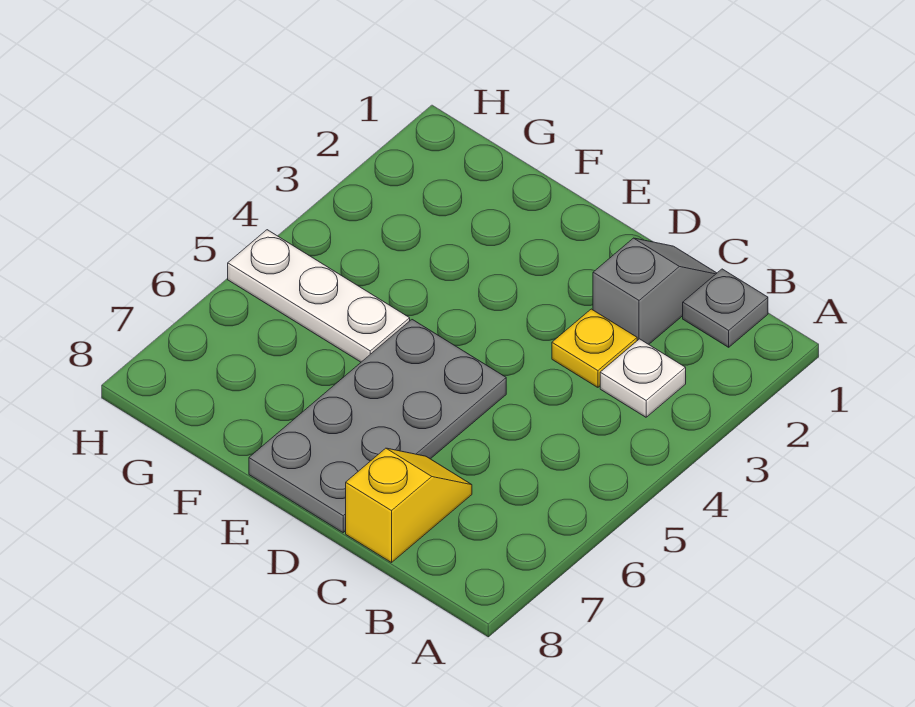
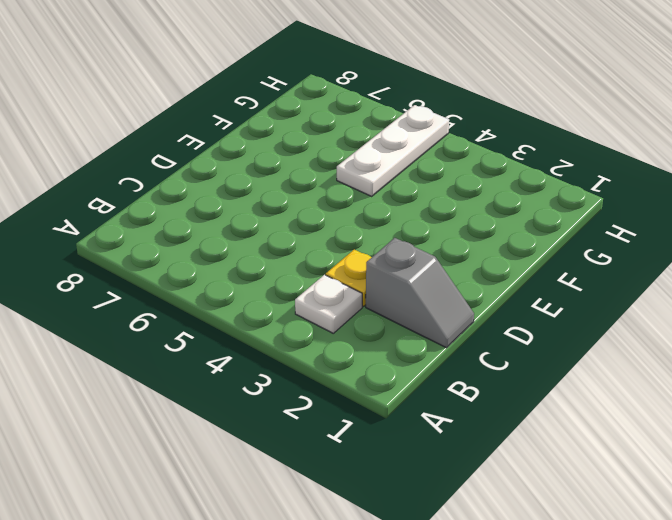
none -> grey plate B1 level 1
none -> yellow slope C7:C8 level 1 top 8

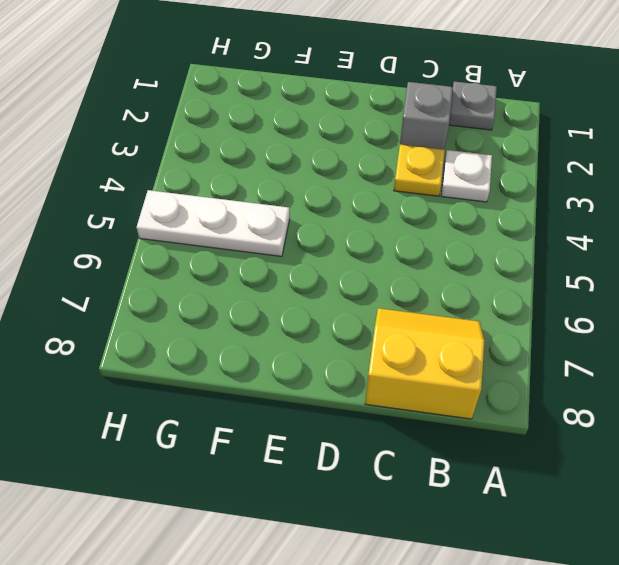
yellow slope B7:C8 level 1 top 8 -> yellow slope C7:C8 level 1 top 8
none -> grey plate D5:E8 level 1

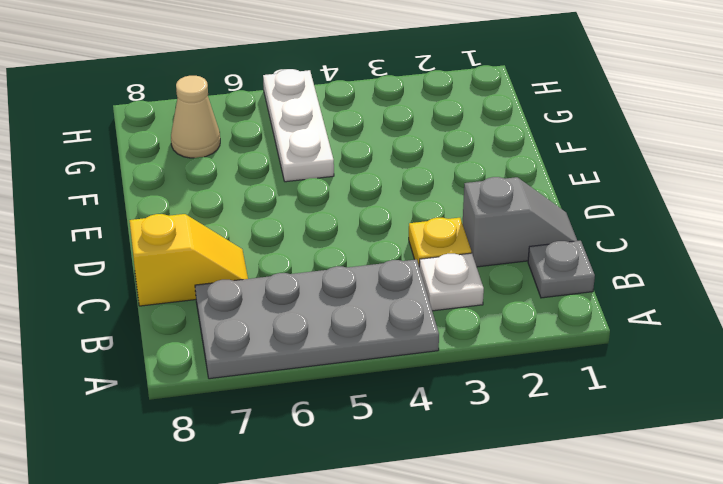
grey plate A4:B7 level 1 -> grey plate D5:E8 level 1
tan cone G7 level 1 -> none

